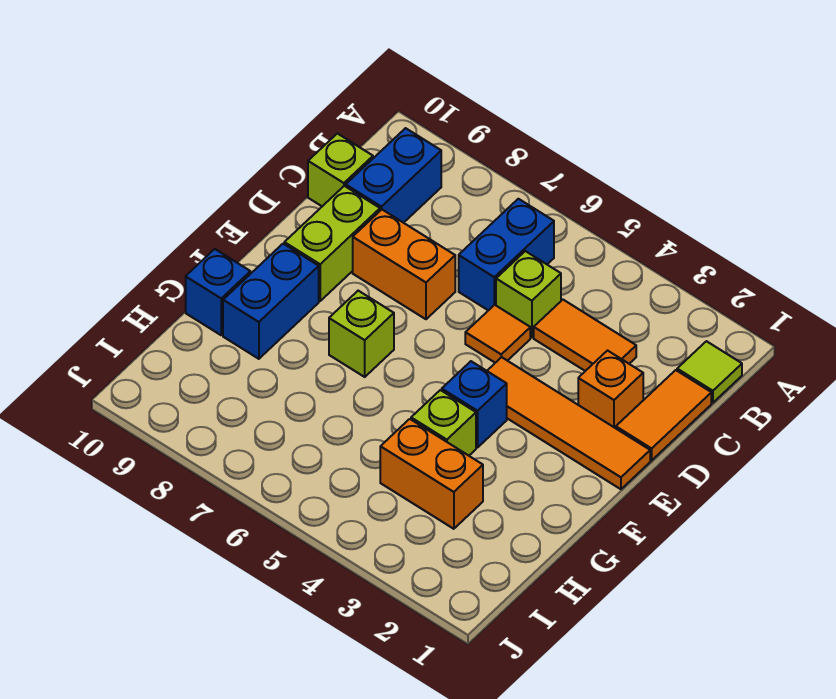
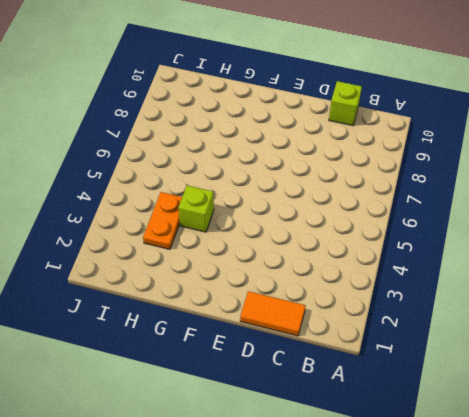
orange plate H3:H4 level 1 -> orange brick H3:H4 level 1
none -> lime tile B1 level 1
none -> blue brick B6:C6 level 1
none -> blue brick B9:C9 level 1

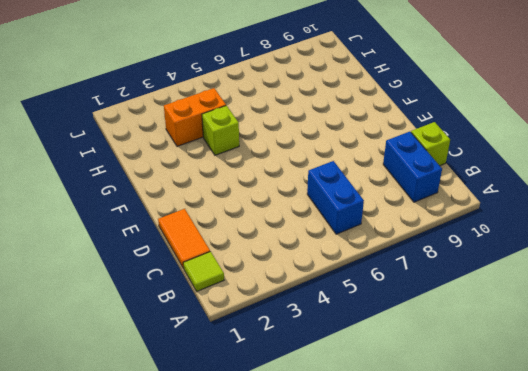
none -> orange tile C3:C4 level 1
none -> lime brick C5 level 1
none -> orange brick D2 level 1

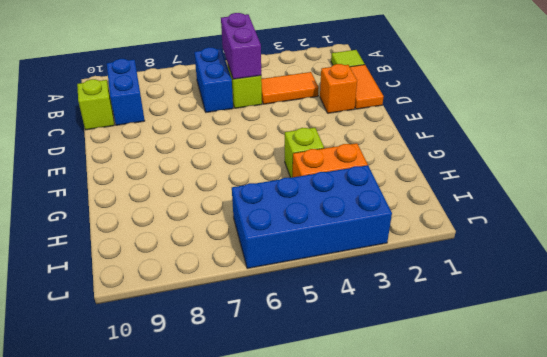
purple brick B5:C5 level 2 -> none
blue brick I3:J6 level 1 -> none
none -> orange tile D5 level 1
none -> orange brick D7:D8 level 1
none -> lime brick D9:E9 level 1

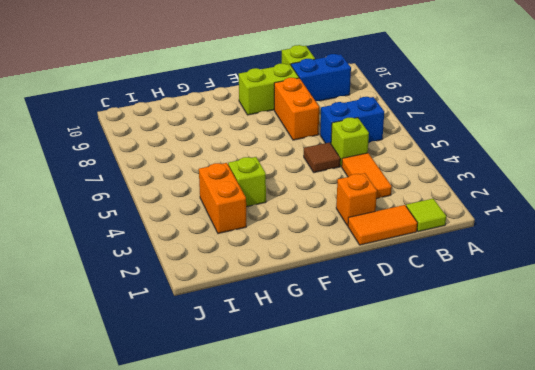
brown tile D5 level 1 -> orange tile D5 level 1
none -> orange tile E1:E4 level 1
none -> blue brick F4 level 1
none -> lime brick F7 level 1

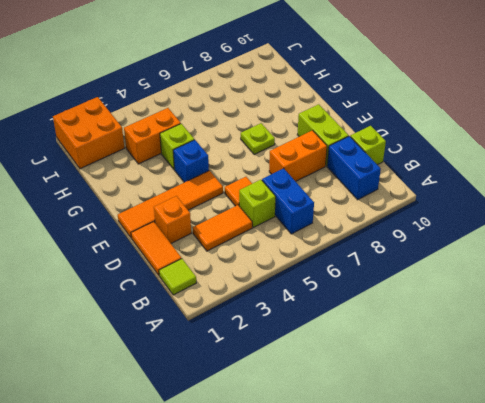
lime plate F7 level 1 -> lime brick F7 level 1
orange brick I1:J2 level 1 -> none
none -> blue brick F9:G9 level 1
none -> blue brick G10 level 1

